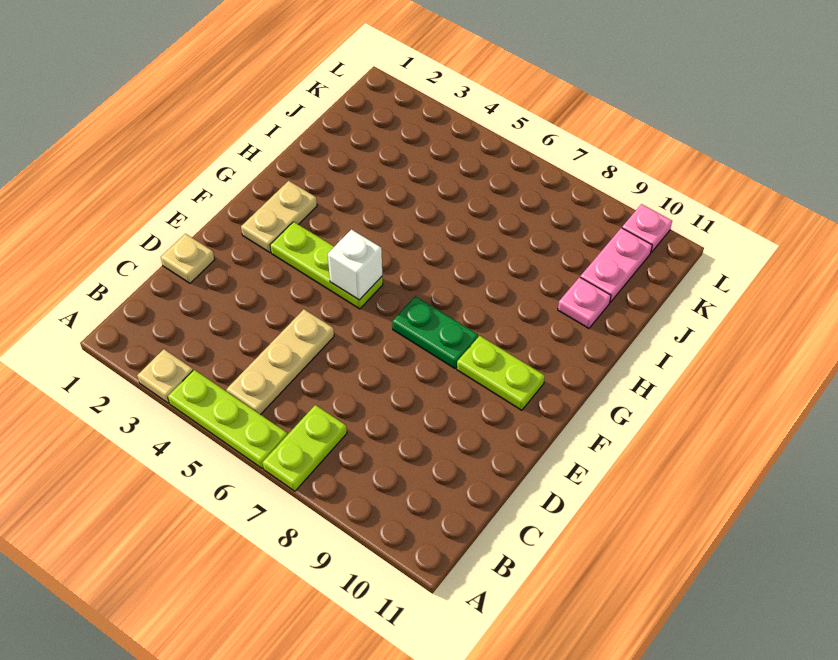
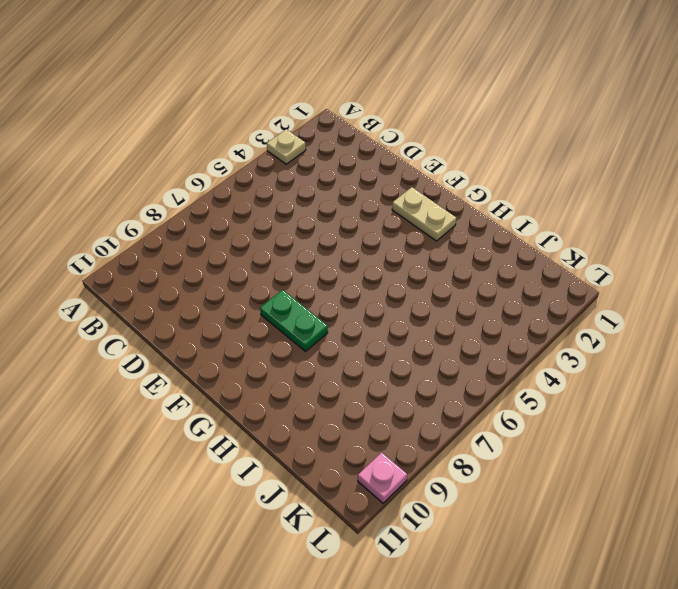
green plate F8:G8 level 1 -> green plate F7:F8 level 1
none -> lime plate A4:A6 level 1
none -> lime plate A7:B7 level 1
none -> tan plate B5:D5 level 1

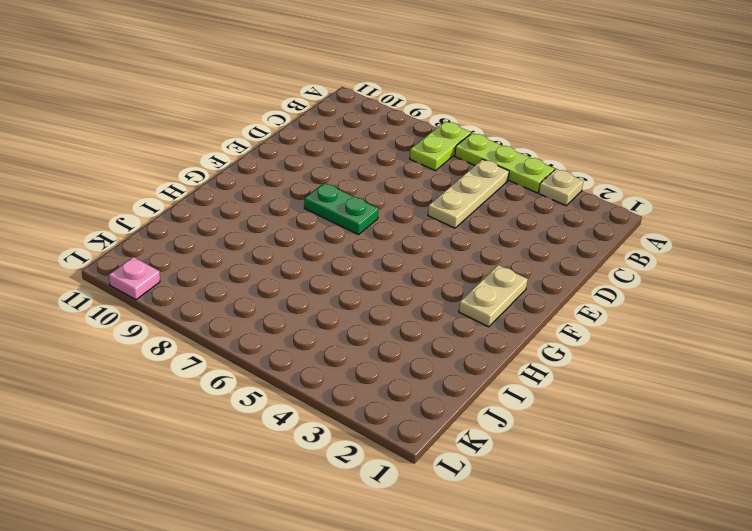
none -> tan plate D1 level 1
none -> lime plate F3:F5 level 1
none -> lime plate F9:F10 level 1

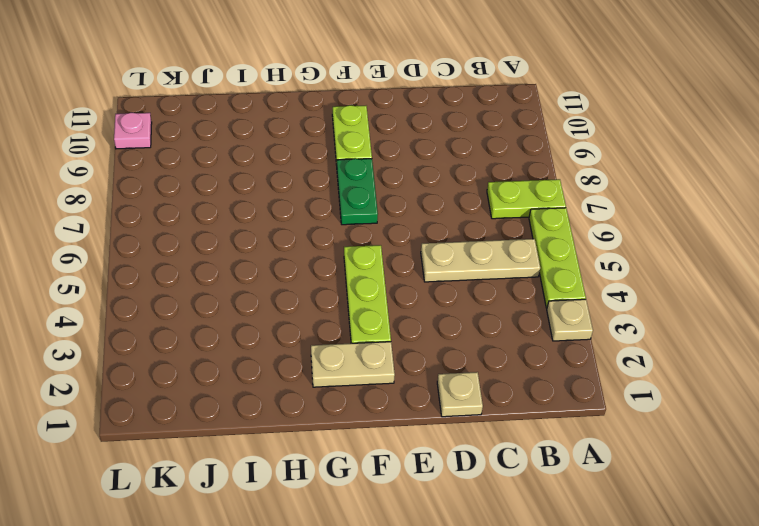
none -> pink plate I10 level 1
none -> pink plate J10:K10 level 1
none -> white brick F5 level 2

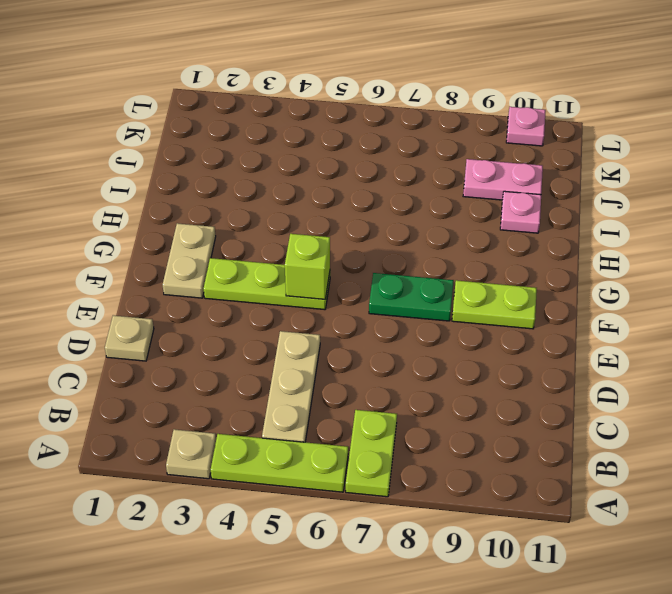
lime brick F5 level 2 -> white brick F5 level 2
pink plate J9:J10 level 1 -> pink plate J10:K10 level 1

